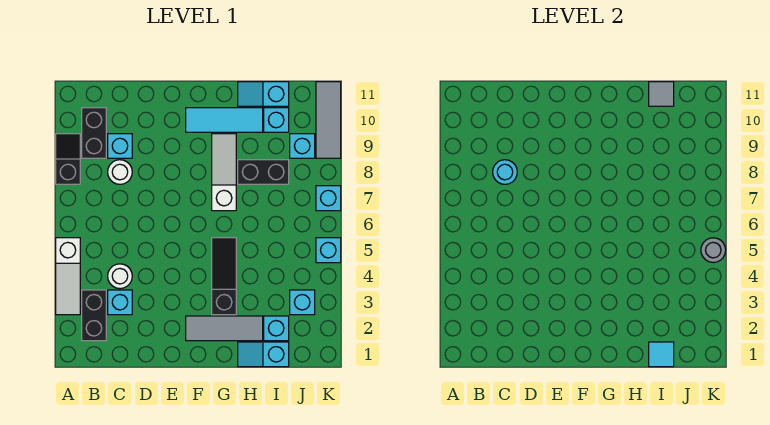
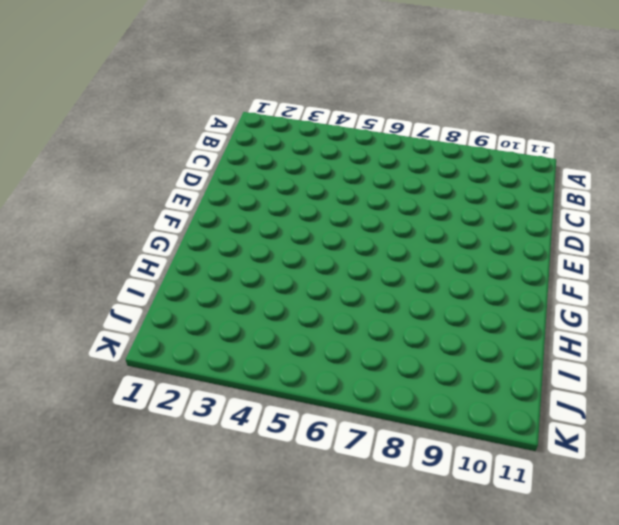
none -> white slope A3:A5 level 1 top 5
none -> black slope A8:A9 level 1 top 8
none -> black brick B2:B3 level 1

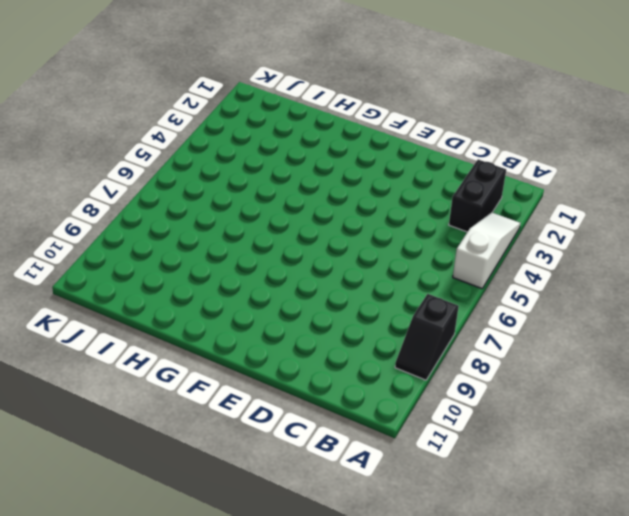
none -> black brick B9:B10 level 1
none -> cyan brick C3 level 1
none -> white round brick C4 level 1

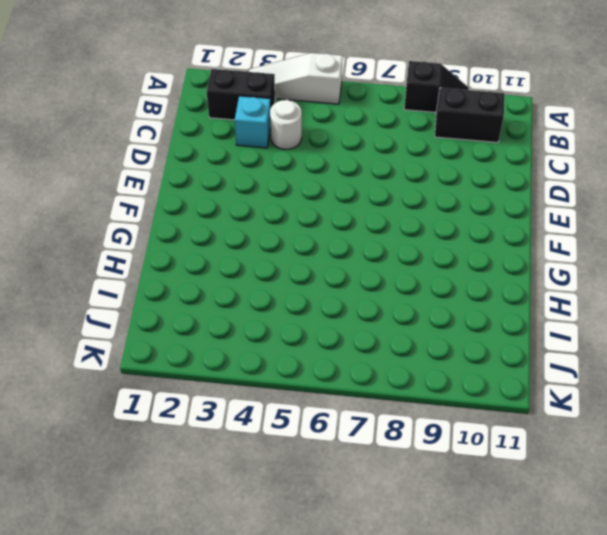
none -> white round brick C8 level 1
none -> cyan brick C9 level 1
none -> grey tile F2:H2 level 1

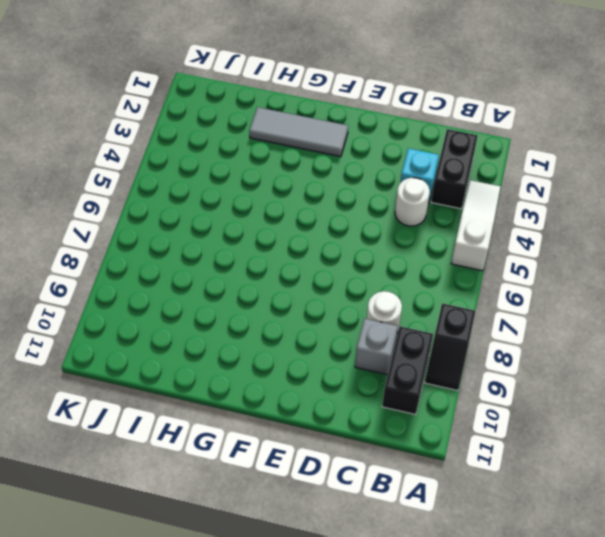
grey brick C9 level 1 -> cyan brick C9 level 1
none -> cyan tile F10:H10 level 1
none -> black slope G3:G5 level 1 top 3
none -> white slope G7:G9 level 1 top 7

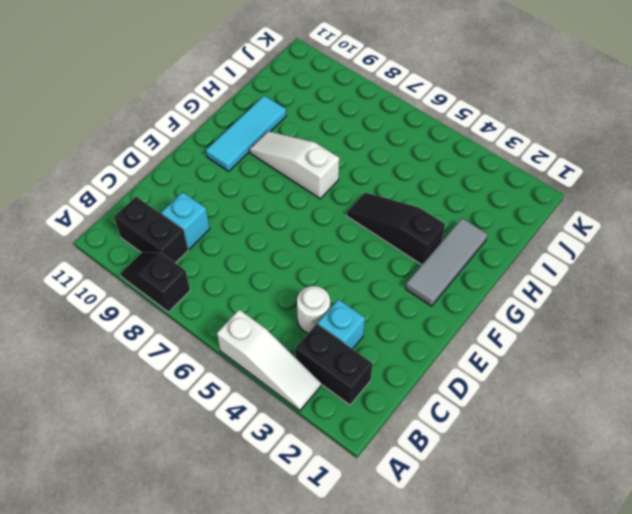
none -> white round brick C8 level 1
none -> cyan slope H1:I1 level 1 top I
none -> black brick H8:I8 level 1

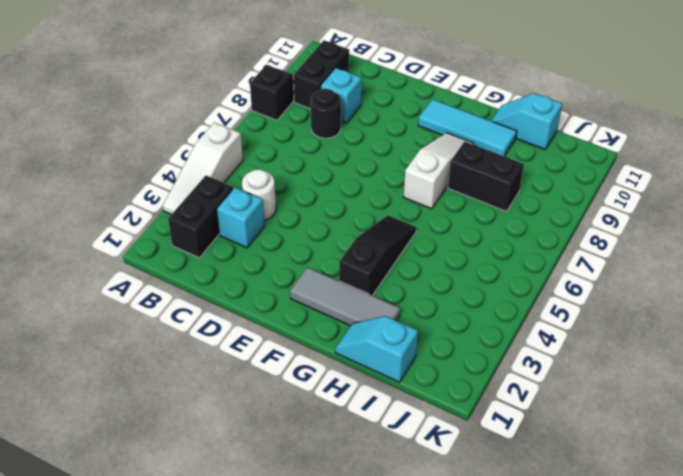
black round brick C8 level 1 -> white round brick C8 level 1
none -> cyan brick I2 level 1
none -> cyan brick I10 level 1
none -> cyan brick J3 level 1

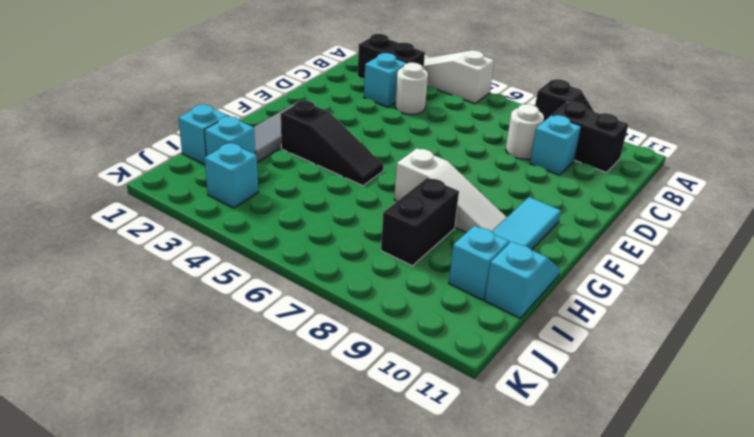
none -> cyan brick J9 level 1
none -> cyan brick K5 level 1
none -> cyan brick K7 level 1

